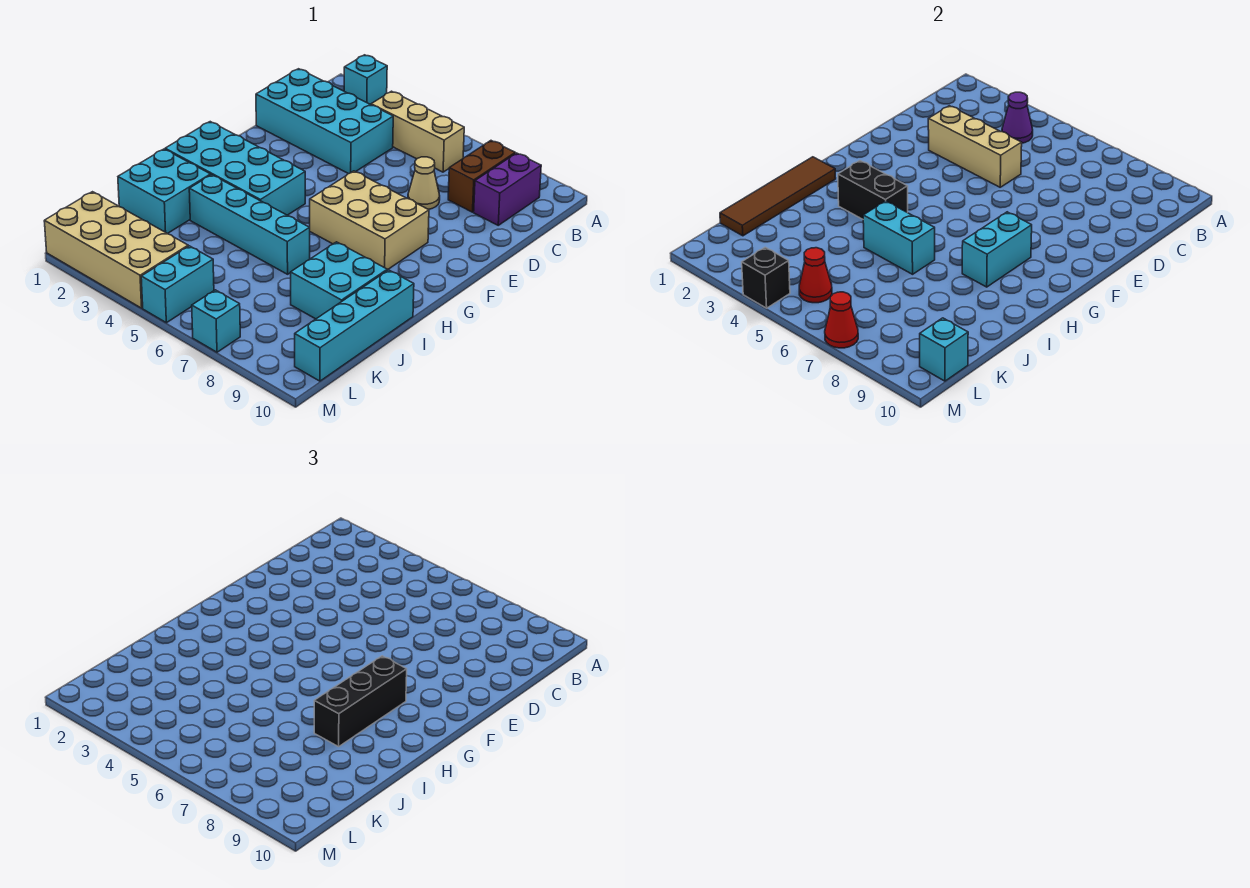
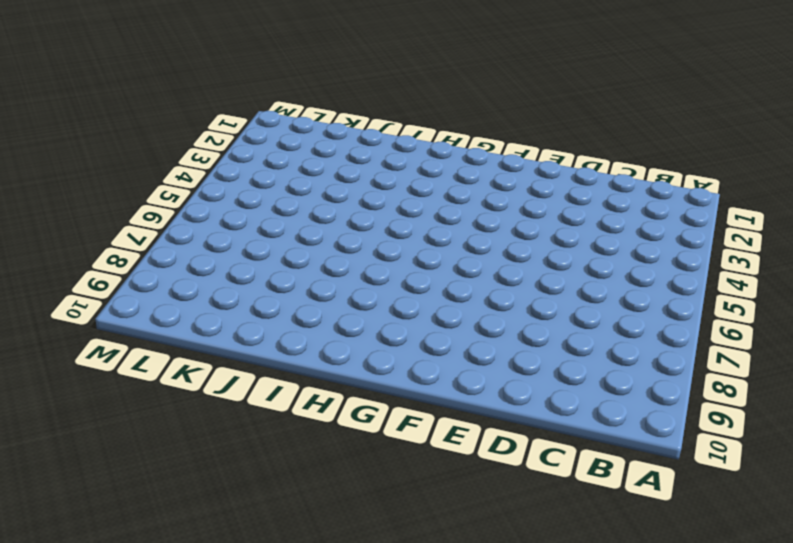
none -> cyan brick A2 level 1
none -> tan brick B4:B6 level 1
none -> brown brick B8:C8 level 1

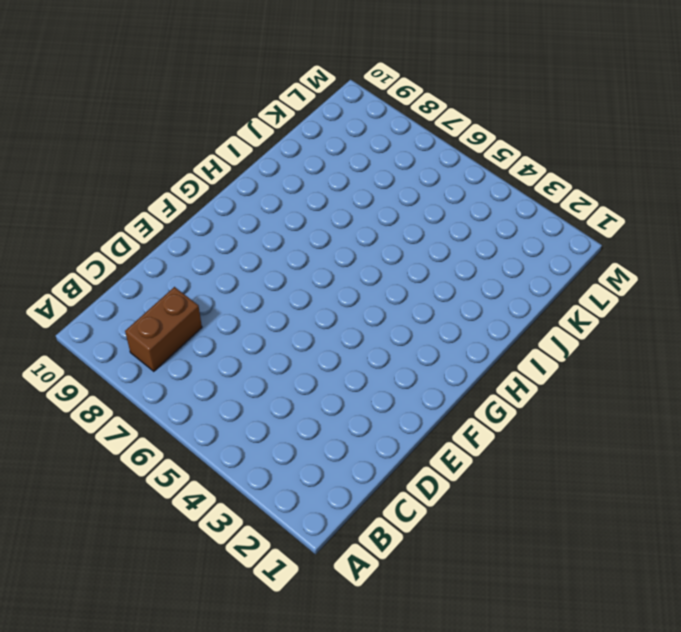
none -> cyan brick A2 level 1
none -> tan brick B4:B6 level 1
none -> purple brick B9:C9 level 1

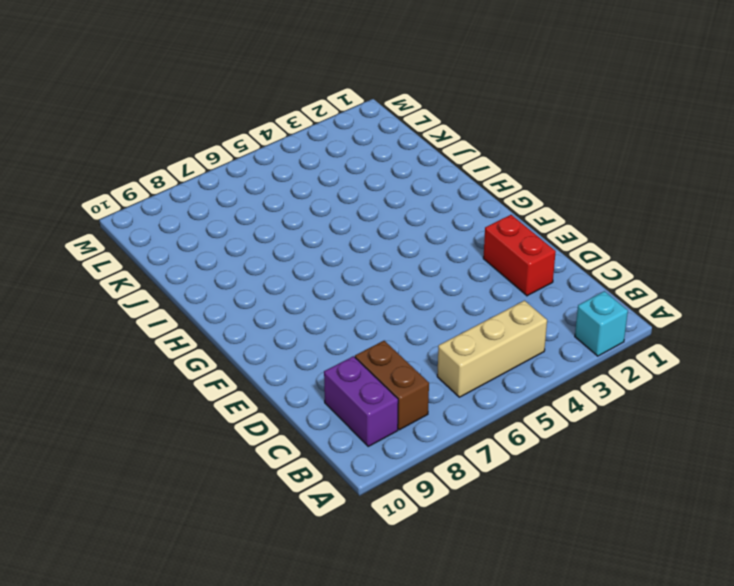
red brick D2:E2 level 1 -> cyan brick C1:D4 level 1
none -> tan cone D7 level 1
none -> tan brick F6:G8 level 1
none -> cyan brick G1:H4 level 1

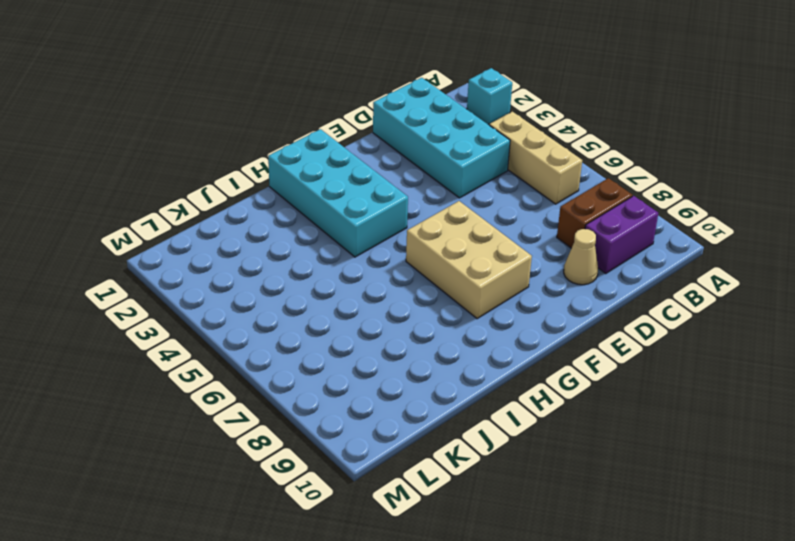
tan cone D9 level 1 -> tan cone D7 level 1
none -> cyan brick I1:J2 level 1
none -> cyan brick I3:I6 level 1
none -> cyan brick I8:J9 level 1

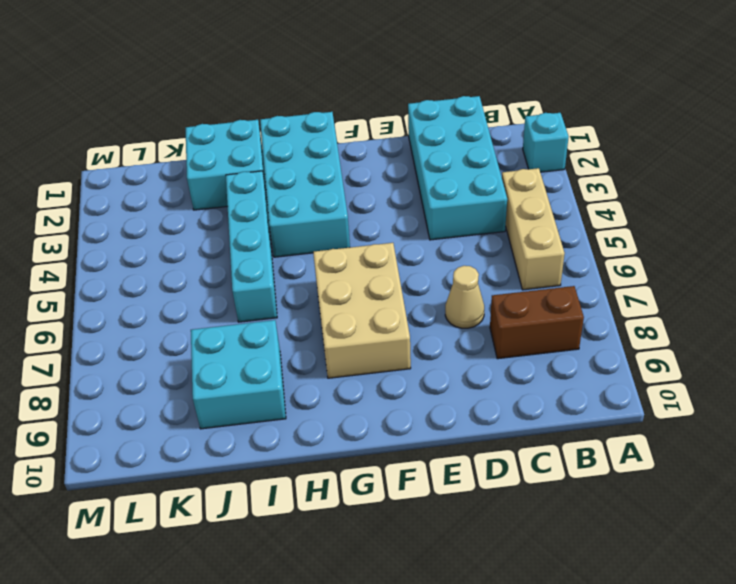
none -> purple brick B9:C9 level 1
none -> cyan brick I10:L10 level 1
none -> tan brick L1:M4 level 1

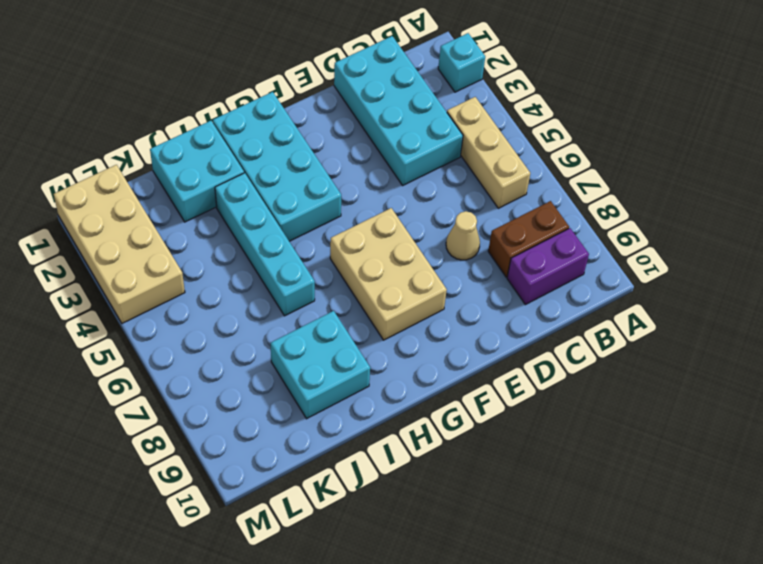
none -> cyan brick I10:L10 level 1
none -> cyan brick L5:M5 level 1
none -> cyan brick M7 level 1

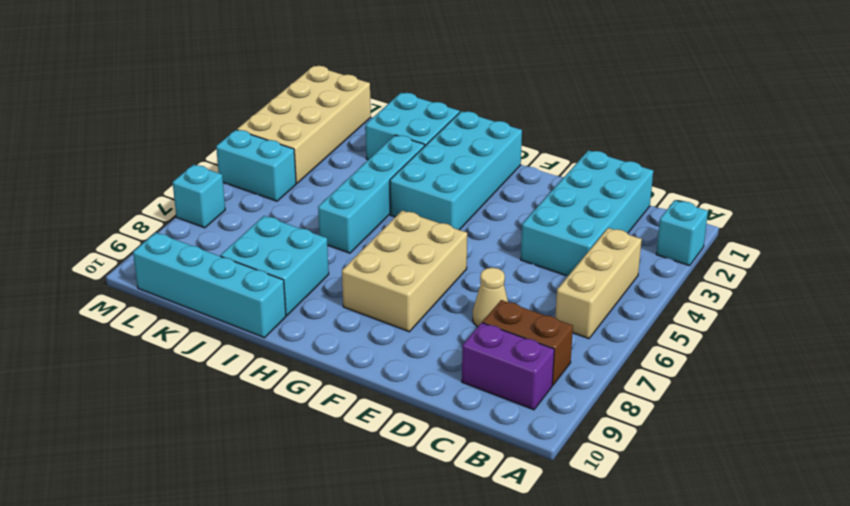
none -> purple cone B4 level 2
none -> tan brick D3:D5 level 2
none -> cyan brick G8:H8 level 2

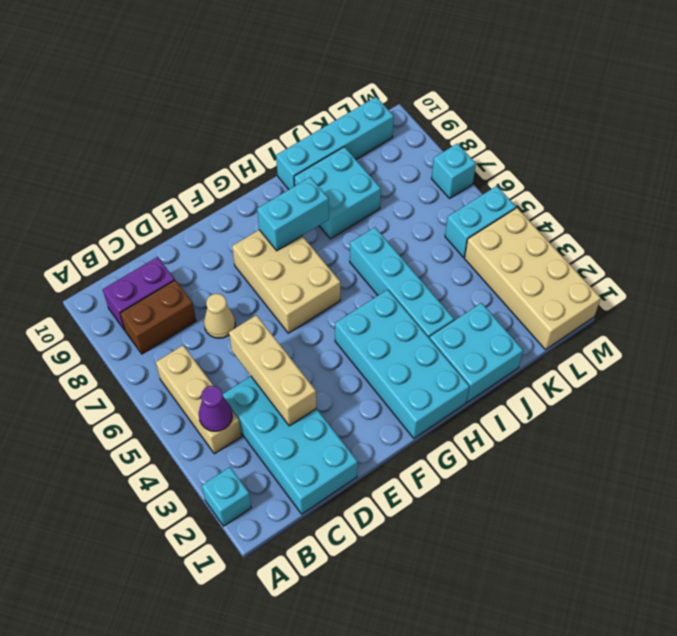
none -> brown tile H1:K1 level 2
none -> black brick H3:H4 level 2
none -> cyan brick I5:I6 level 2

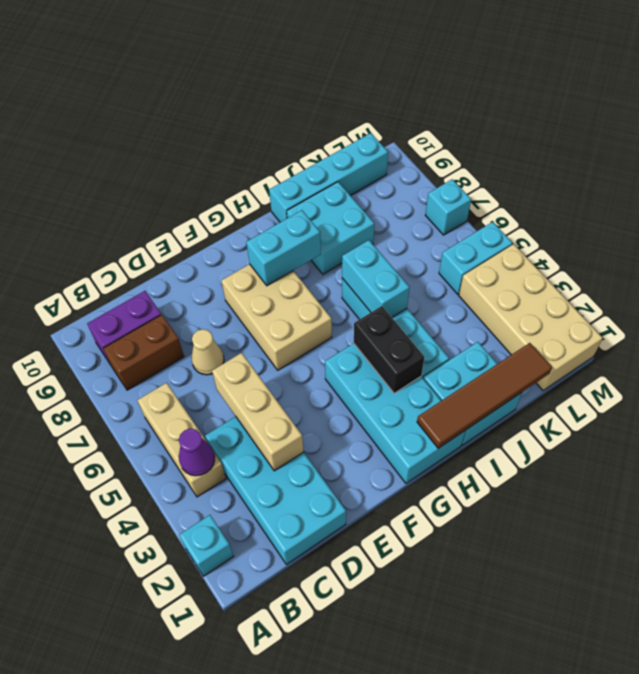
none -> red cone L5 level 2
none -> cyan brick L10 level 2
none -> black brick M4 level 2

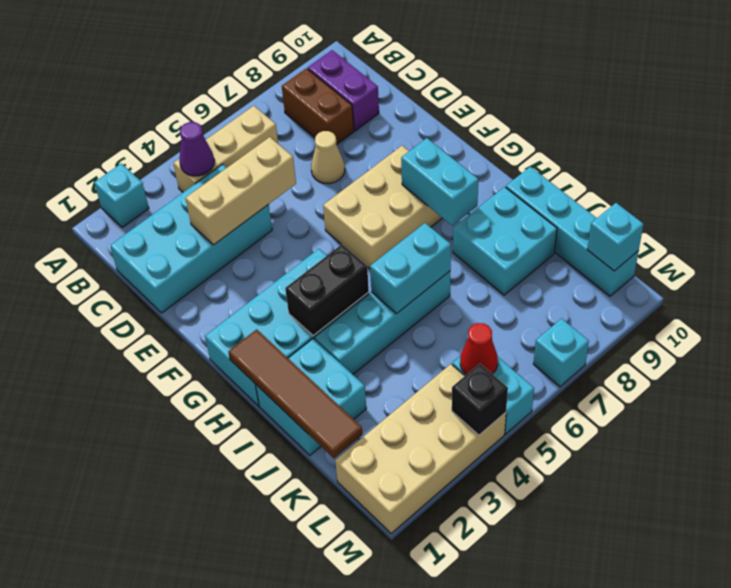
none -> red cone M7 level 2
none -> black brick G8:I8 level 3

